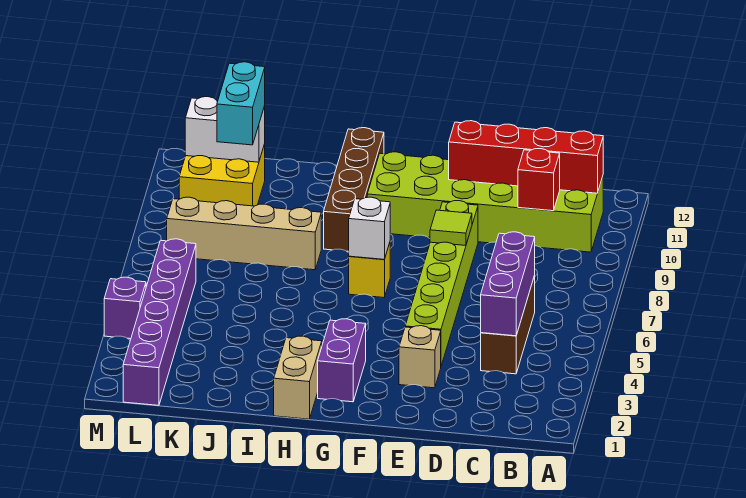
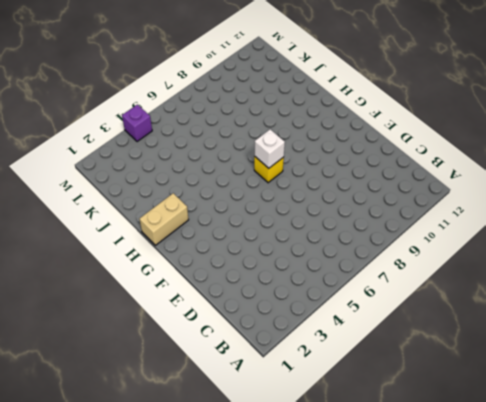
none -> lime brick B10:G11 level 1
none -> brown brick C4:C6 level 1
none -> tan brick E3 level 1

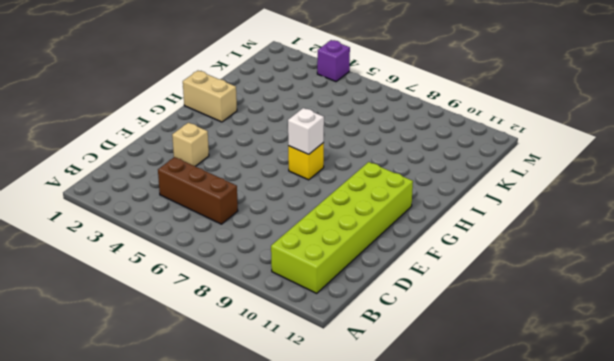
none -> lime brick E4:E9 level 1
none -> purple brick G2:G3 level 1
none -> brown brick H9:H12 level 1

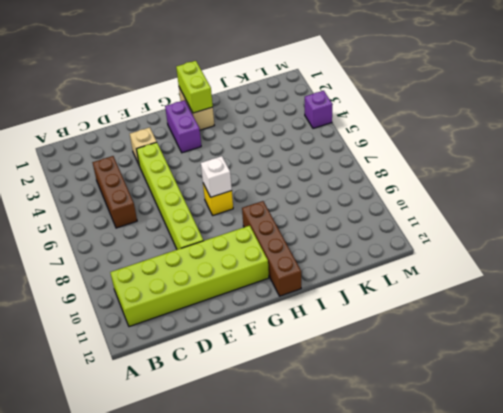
lime brick H1:H2 level 2 -> none
none -> tan brick I8:L8 level 1
none -> yellow brick K10:L11 level 1
none -> purple brick L1:L6 level 1

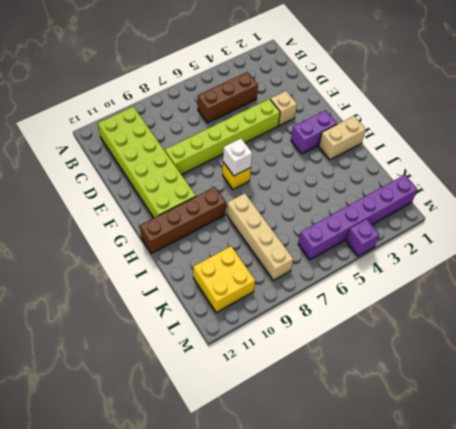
none -> red brick B11:E11 level 2
none -> purple brick C4:C6 level 2
none -> red brick C10 level 2

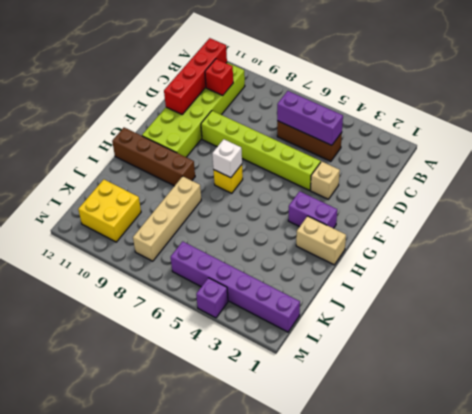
none -> lime tile E8 level 2
none -> white brick K11:L11 level 2
none -> cyan brick K10:K11 level 3

